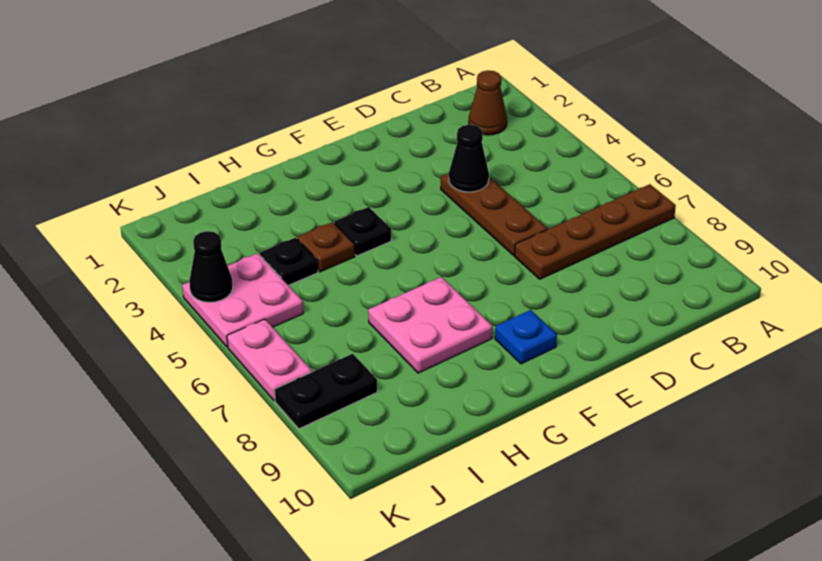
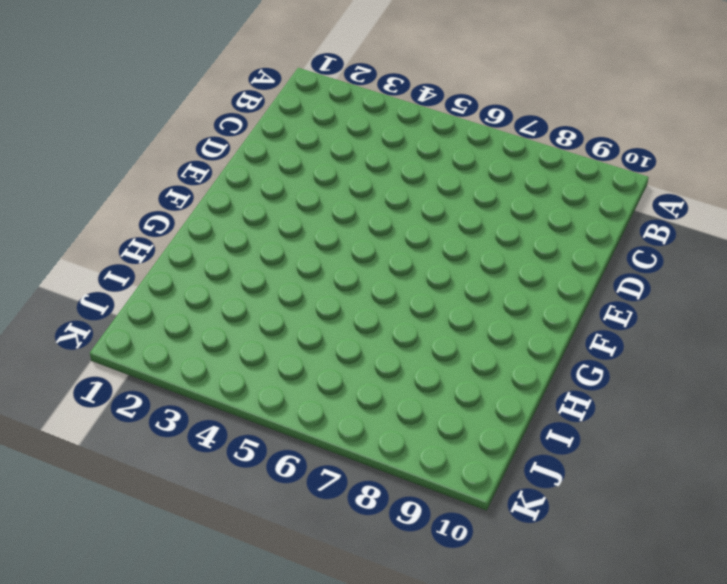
none -> brown plate A7:D7 level 1
none -> brown cone B2 level 1
none -> brown plate D4:D6 level 1

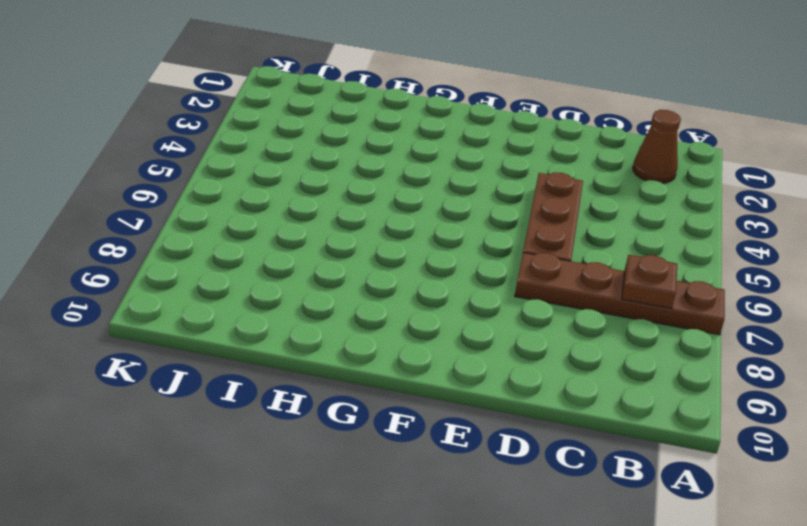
brown plate B7 level 2 -> brown plate H4 level 1
none -> blue plate F9 level 1
none -> black plate G4 level 1
none -> pink plate G7:H8 level 1

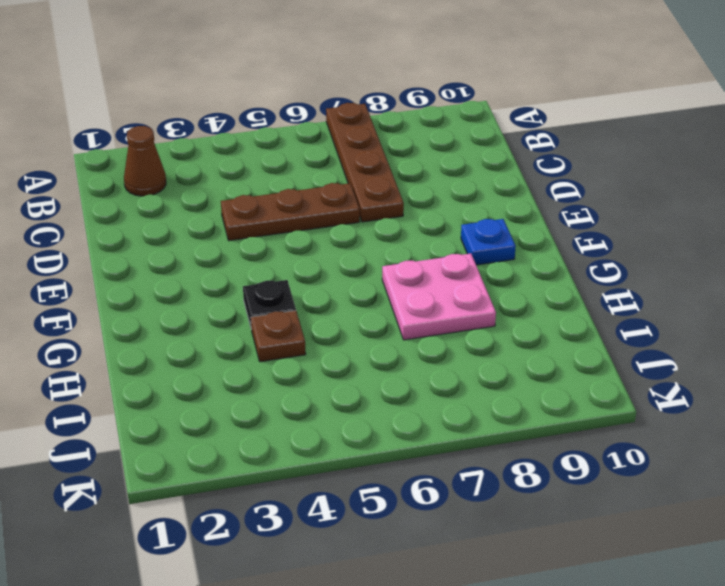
none -> black plate I4 level 1
none -> pink plate J4:K5 level 1
none -> black plate J8:K8 level 1

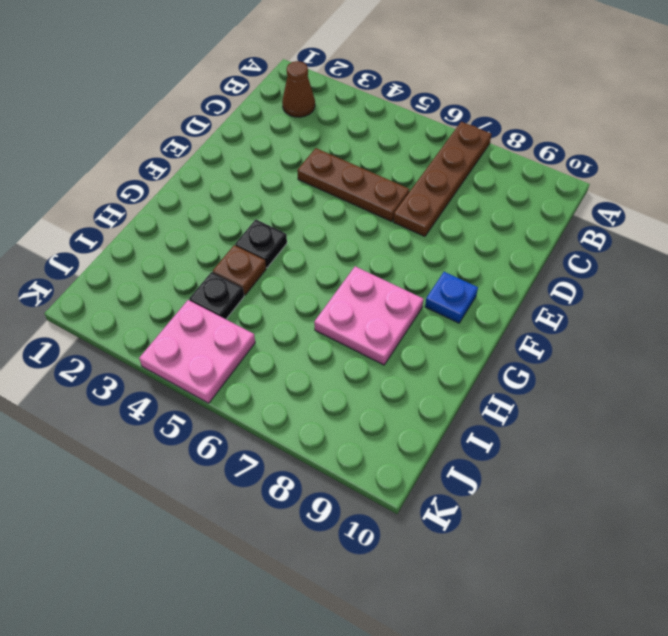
none -> black plate J8:K8 level 1
none -> pink plate K6:K7 level 1
none -> black cone D4 level 2

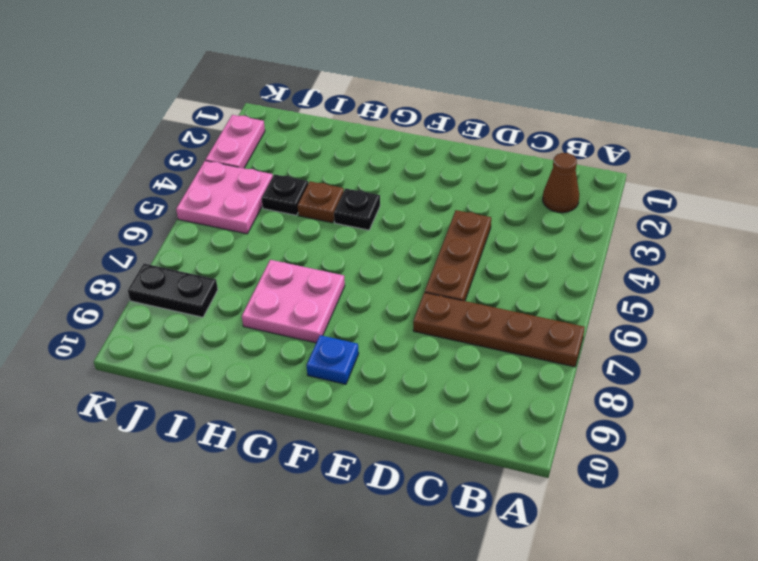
pink plate K2:K3 level 1 -> pink plate K6:K7 level 1
none -> black cone D4 level 2
none -> black cone K4 level 2

